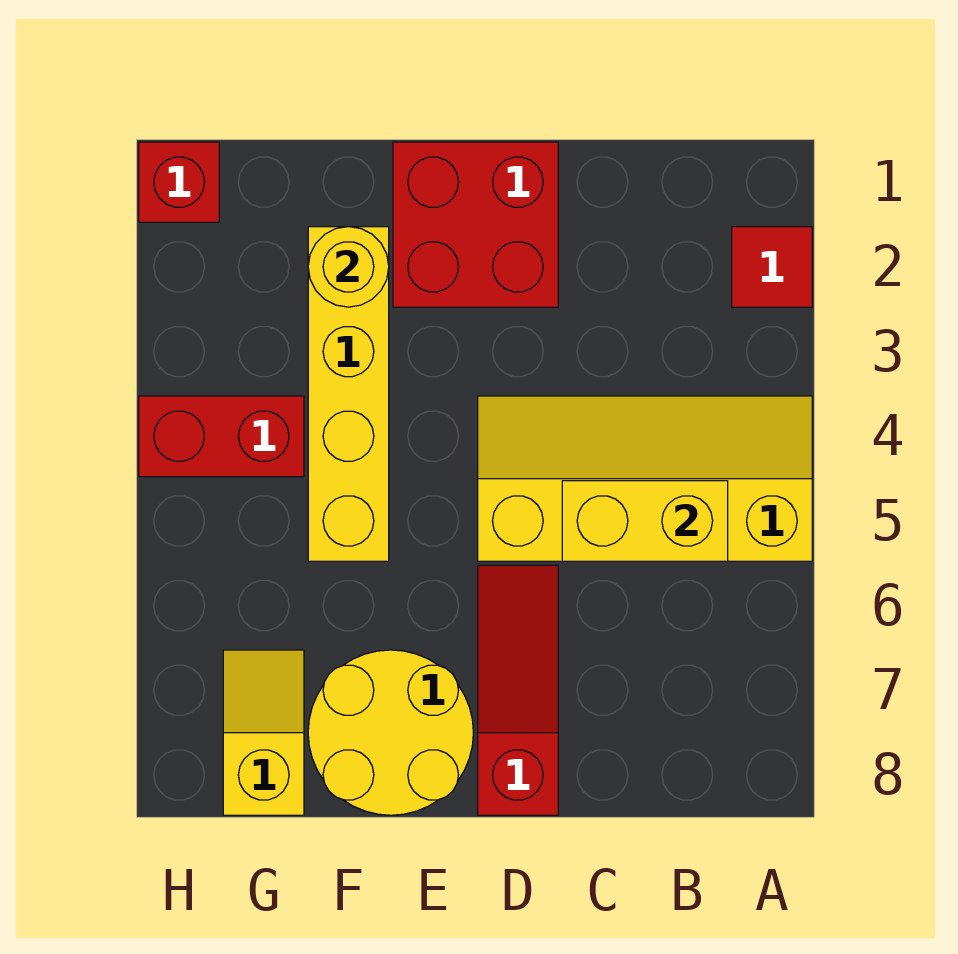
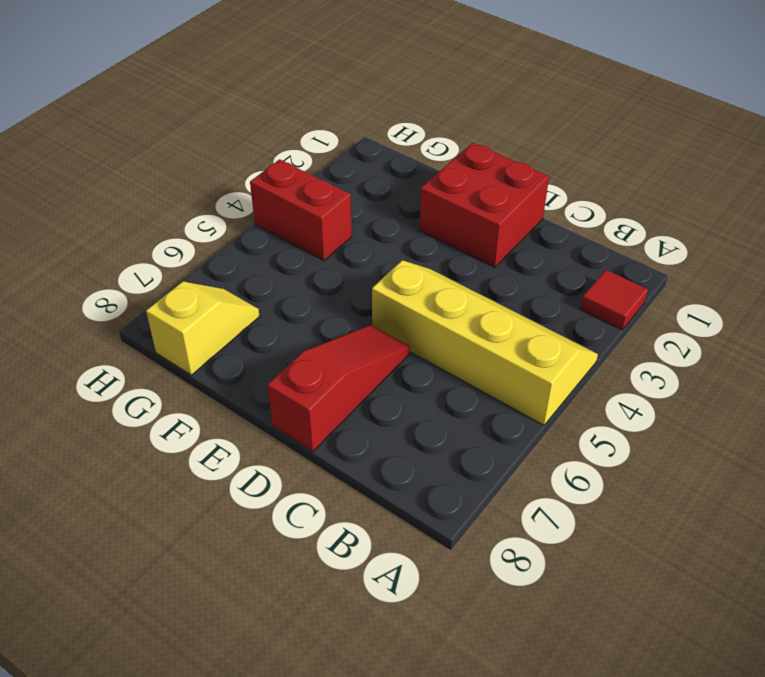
none -> yellow round brick E7:F8 level 1
none -> yellow brick F2:F5 level 1

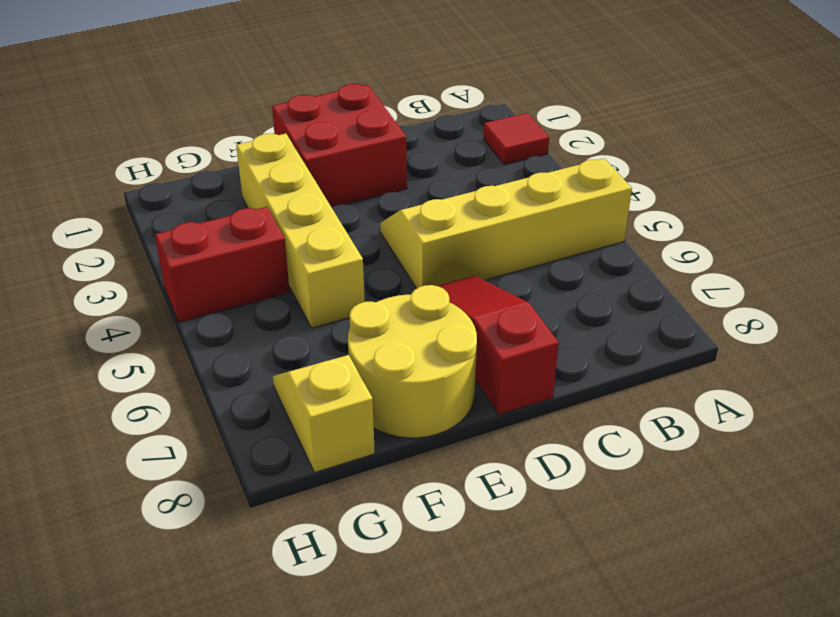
none -> red brick H1 level 1
none -> yellow brick B5:C5 level 2

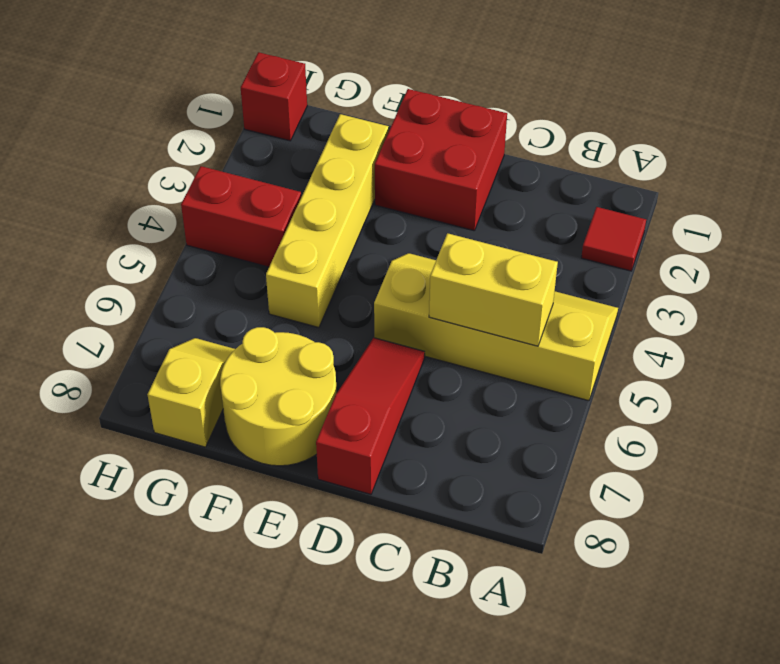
none -> yellow round brick F2 level 2

